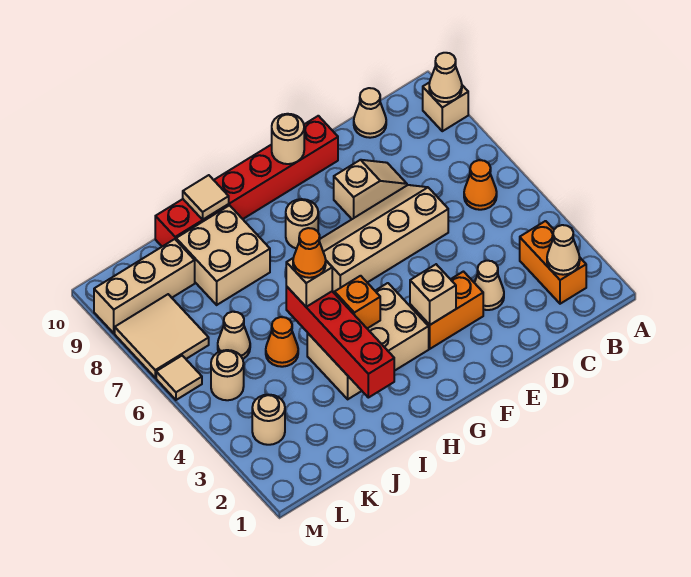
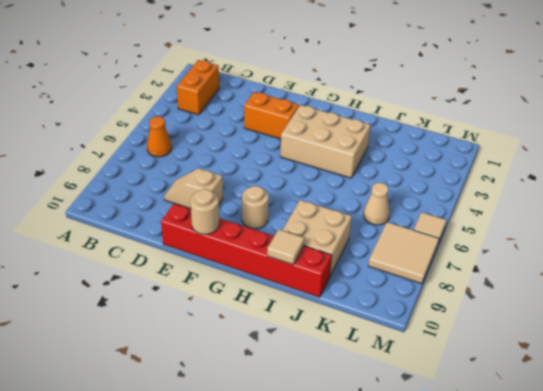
none -> tan brick A9 level 1
none -> tan cone C10 level 1
none -> tan cone D3 level 1

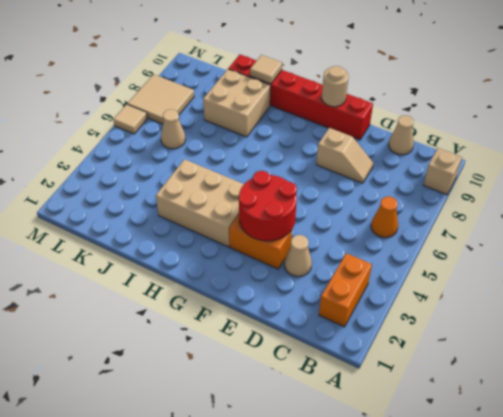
red round brick E3:F4 level 2 -> tan brick F3 level 2
none -> tan slope D6:G7 level 1 top 6
none -> tan round brick G8 level 1
none -> orange cone J5 level 1

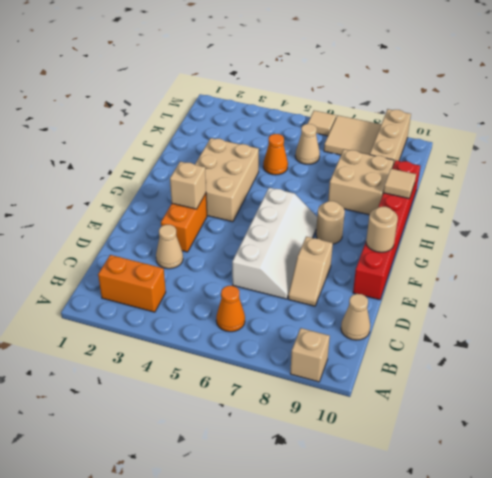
white slope D6:G7 level 1 top 6 -> tan slope D6:G7 level 1 top 6
none -> tan round brick L3 level 1
none -> tan round brick L5 level 1
none -> tan cone A9 level 2

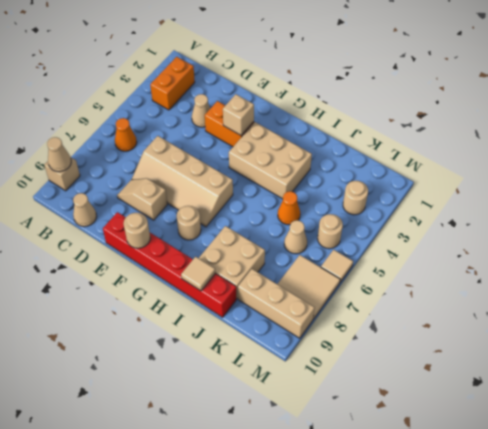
none -> tan cone B2 level 2
none -> orange brick H4 level 2
none -> red brick I2:I5 level 2

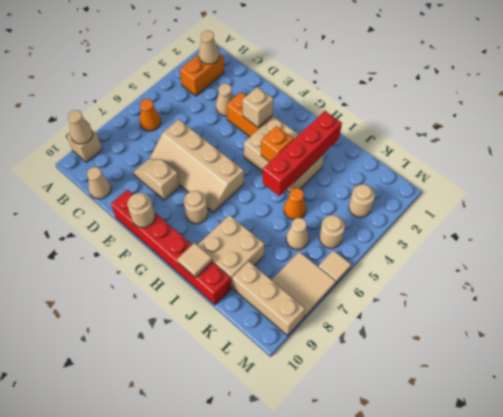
none -> tan brick I5 level 3
none -> orange cone I5 level 4

